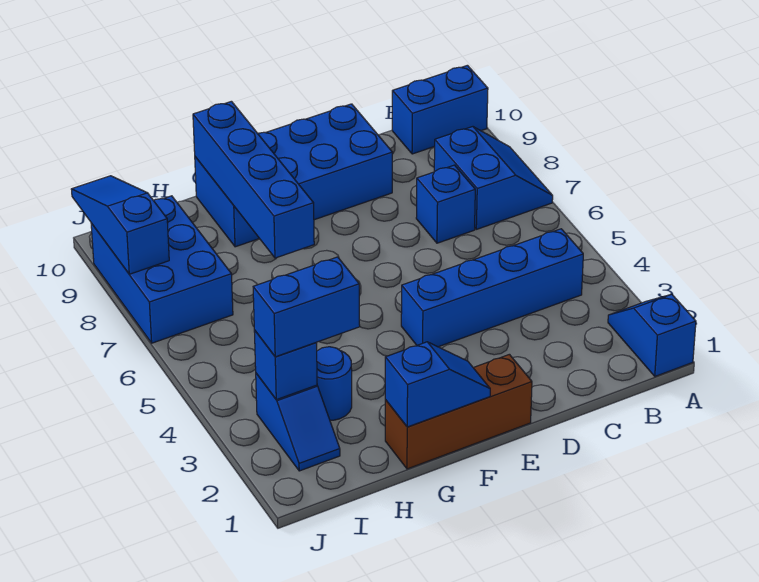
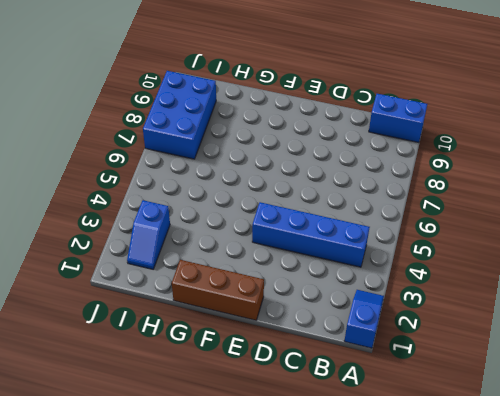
none -> blue slope A7:B8 level 1 top B
none -> blue brick C7 level 1
none -> blue brick D9:G10 level 1

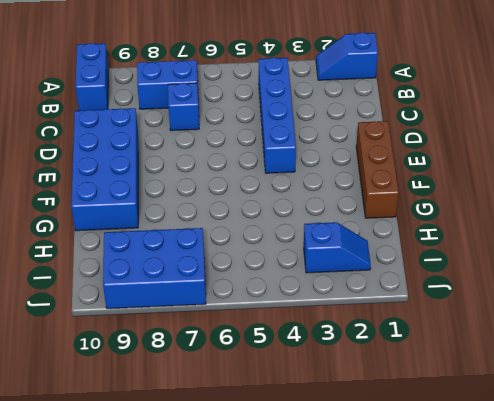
none -> blue round brick H3 level 1
none -> blue slope F1:G1 level 2 top G
none -> blue brick G7:G10 level 2

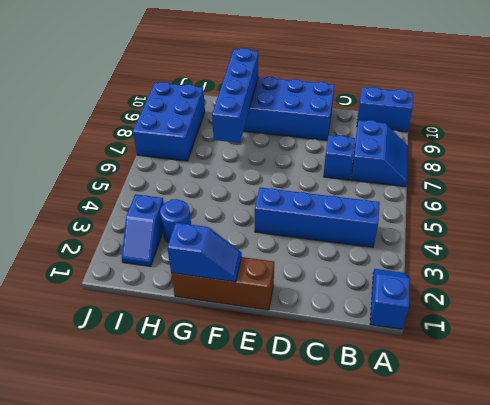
none -> blue brick I3 level 2
none -> blue slope J8:J10 level 2 top 8
none -> blue brick H3:I3 level 3

